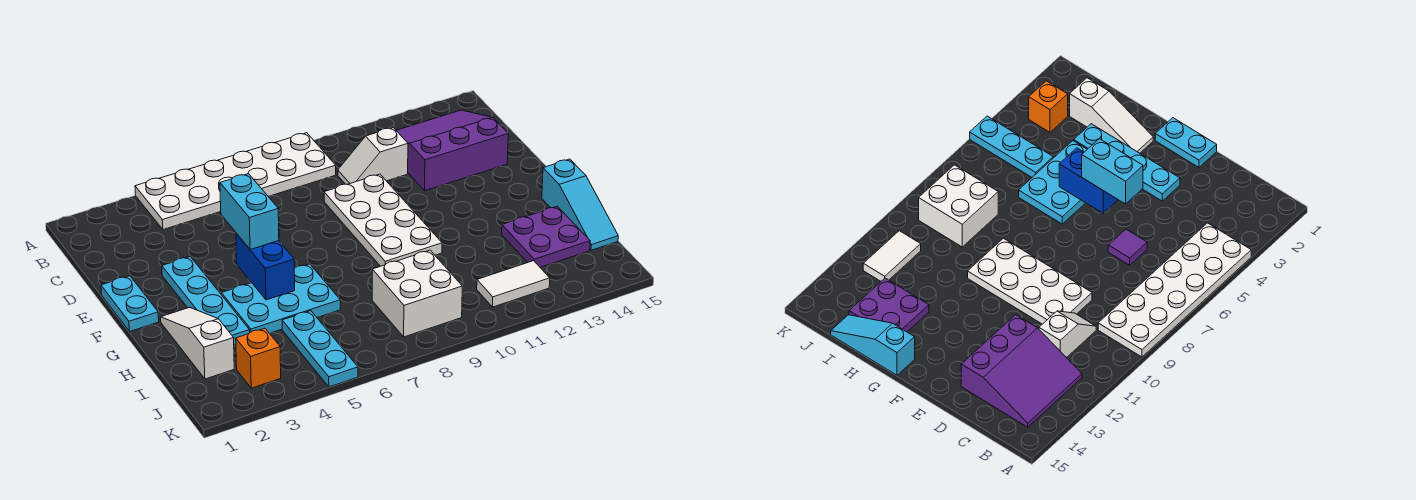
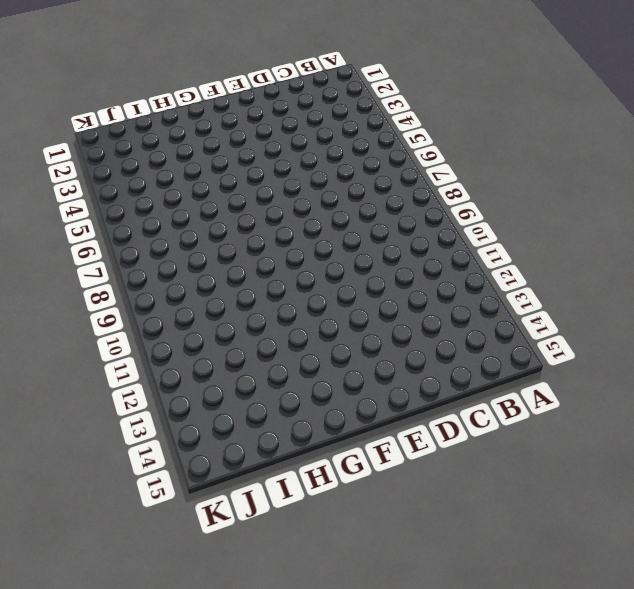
none -> white plate A4:B9 level 1
none -> purple slope B12:D14 level 1 top D
none -> white slope C10:C11 level 1 top 11

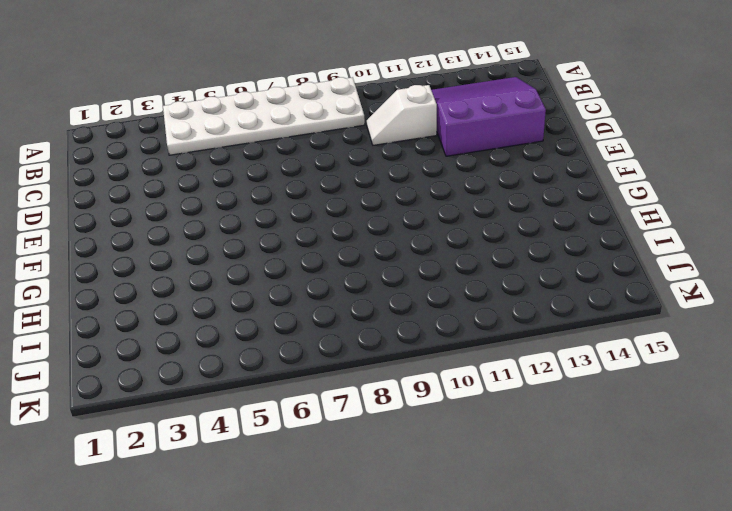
none -> purple tile D6 level 1
none -> white plate D9:G10 level 1
none -> cyan plate E1:F1 level 1

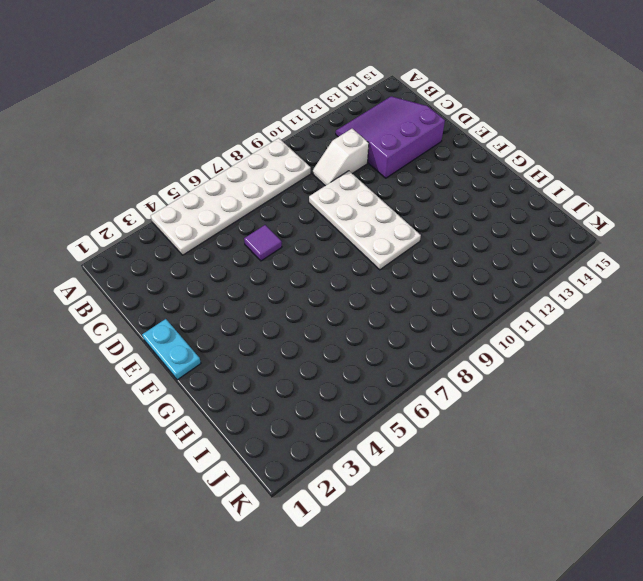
none -> cyan plate E3:H3 level 1
none -> white slope G2:I2 level 1 top I
none -> cyan plate G4:H6 level 1

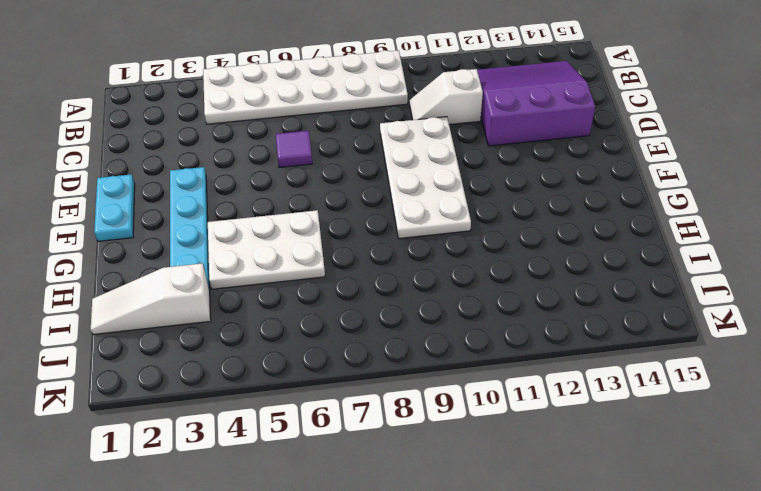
white plate G4:H6 level 1 -> cyan plate G4:H6 level 1
white slope I1:I3 level 1 top 3 -> white slope G2:I2 level 1 top I
none -> cyan slope G15:I15 level 1 top G
none -> purple plate H13:I14 level 1
none -> cyan plate I5:K5 level 1

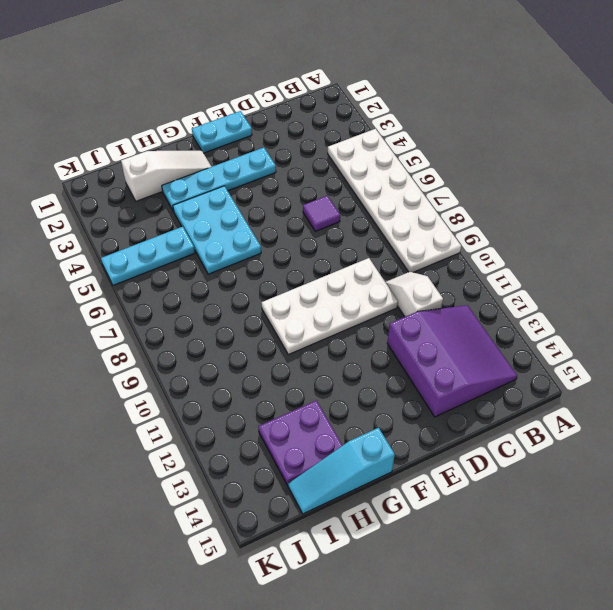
none -> white brick I8:J9 level 1
none -> orange brick J3 level 1
none -> white tile J11:J12 level 1

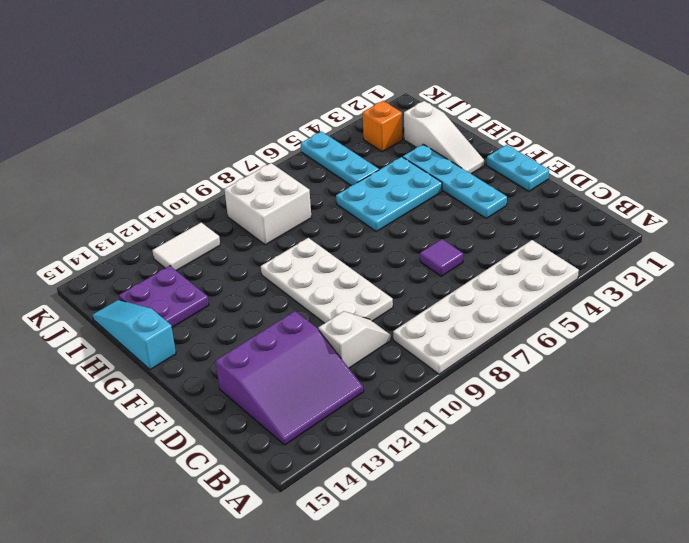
none -> blue brick F5:G5 level 2
none -> cyan brick E5:F5 level 3

